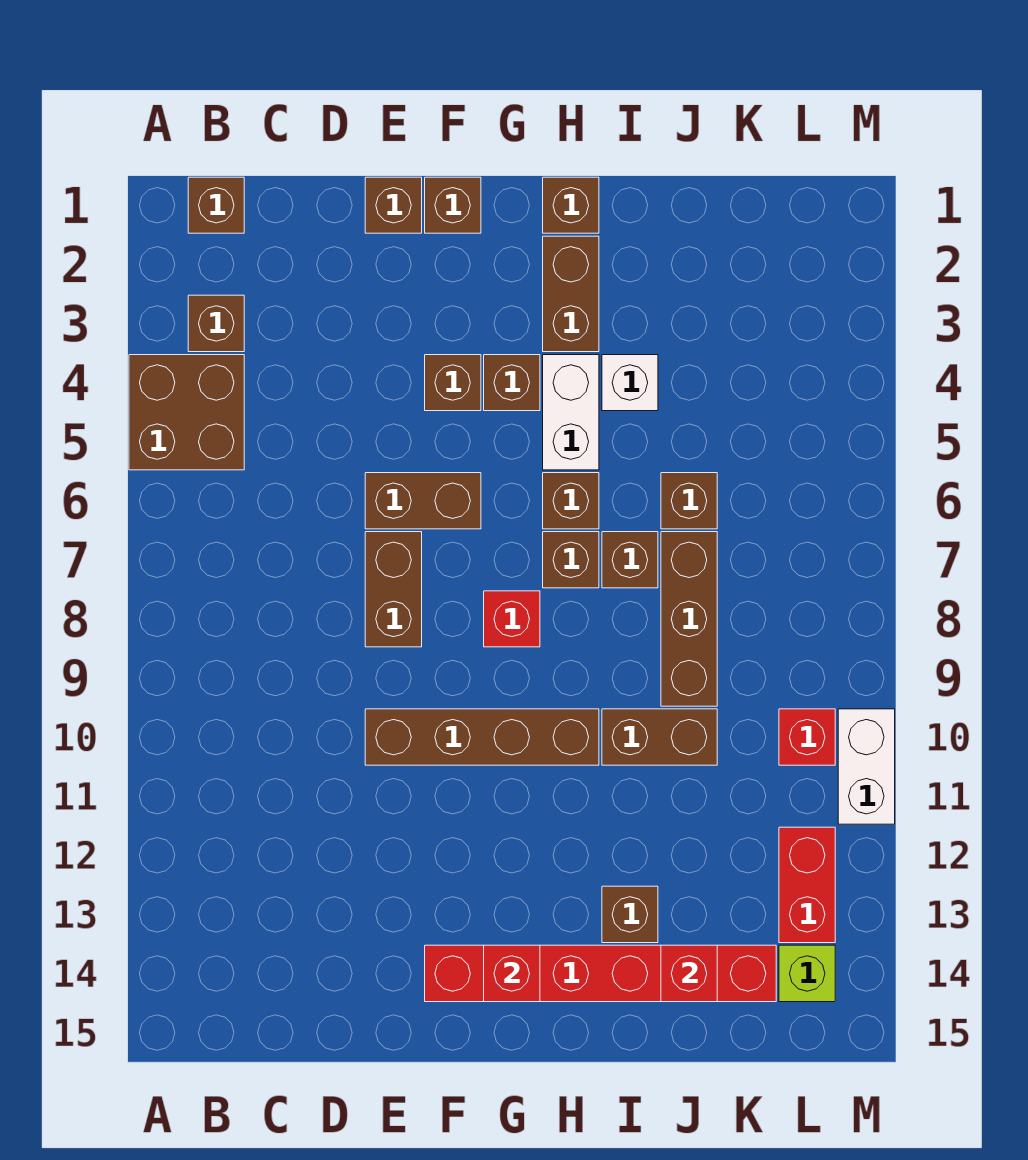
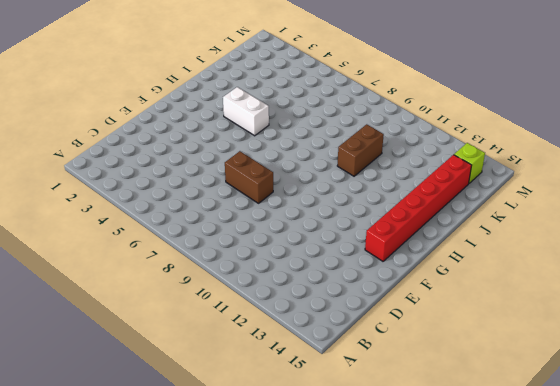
none -> brown brick A4:B5 level 1
none -> brown brick B1 level 1
none -> brown brick B3 level 1

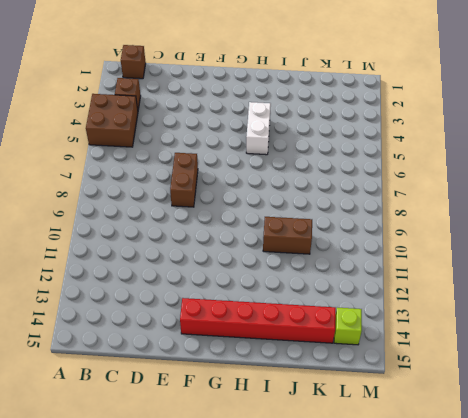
none -> brown brick E1 level 1
none -> brown brick E6:F6 level 1
none -> brown brick E10:H10 level 1

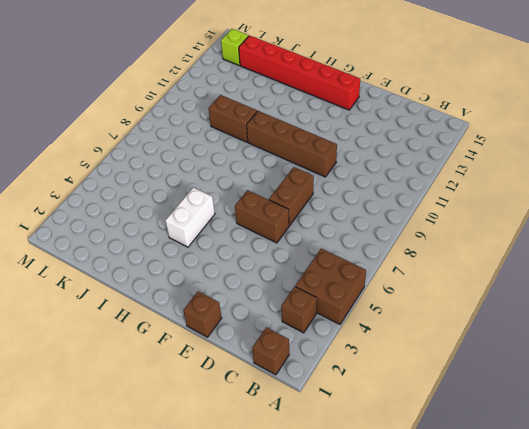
none -> brown brick F1 level 1
none -> brown brick F4 level 1
none -> brown brick G4 level 1

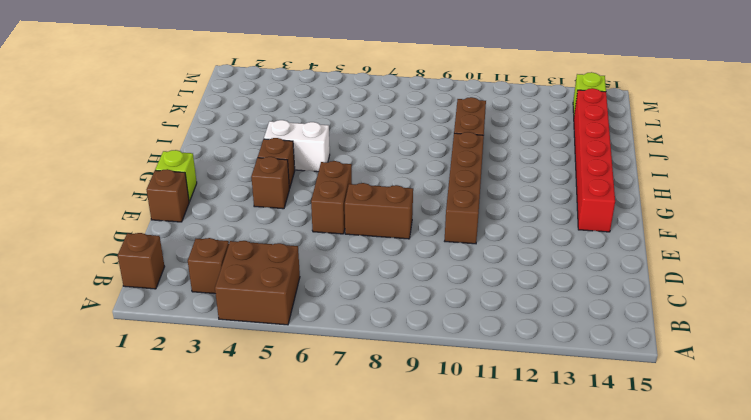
lime brick F1 level 1 -> brown brick F1 level 1
none -> red brick G8 level 1
none -> brown brick H1 level 1
none -> brown brick H2:H3 level 1

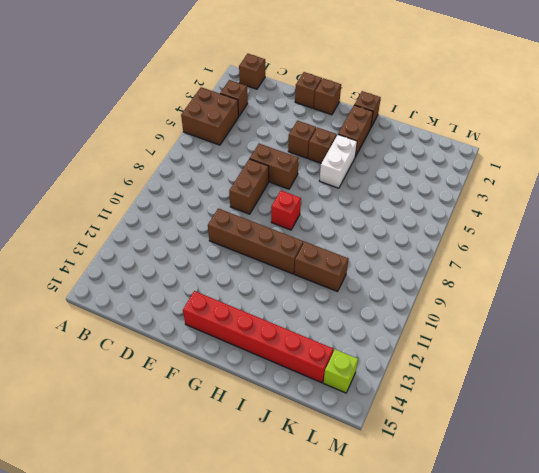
none -> brown brick H6 level 1
none -> brown brick H7 level 1
none -> white brick I4 level 1

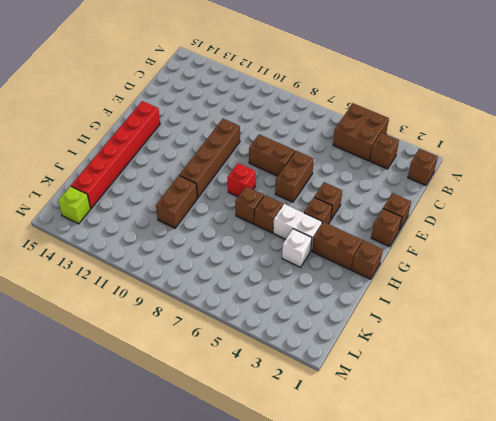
none -> brown brick I7 level 1
none -> brown brick I13 level 1
none -> brown brick J6 level 1

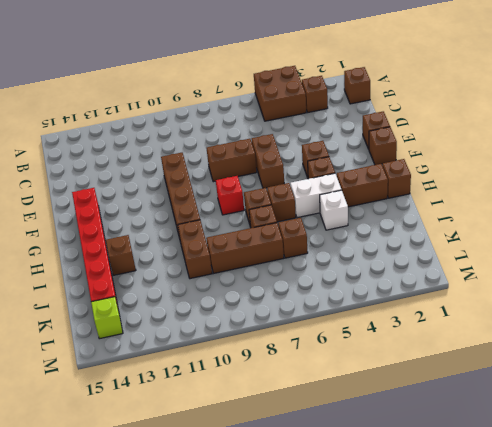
none -> red brick L10 level 1
none -> red brick L12:L13 level 1
none -> white brick M10:M11 level 1

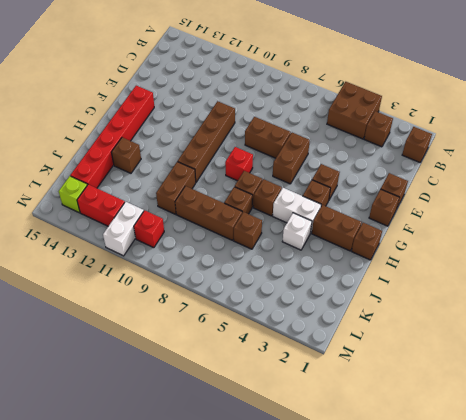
white brick L11:M11 level 1 -> white brick M10:M11 level 1
none -> red brick G14 level 2
none -> red brick J14 level 2

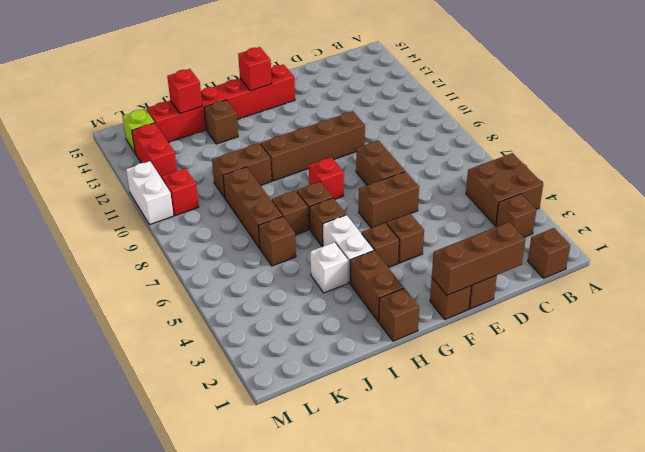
brown brick D1:F1 level 2 -> none

